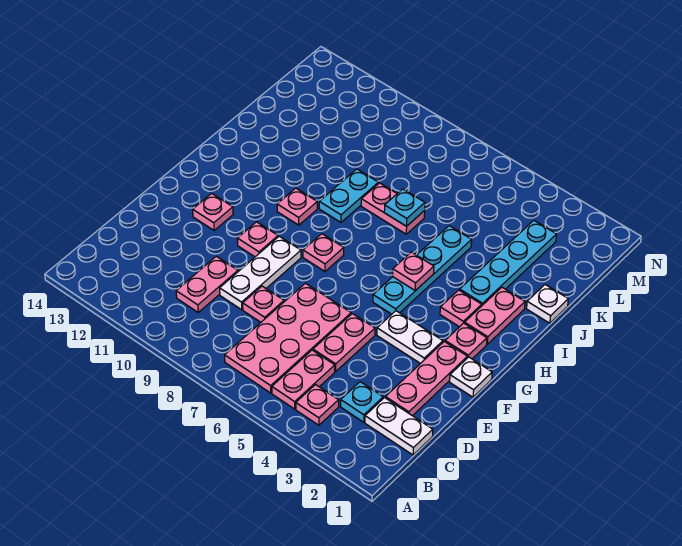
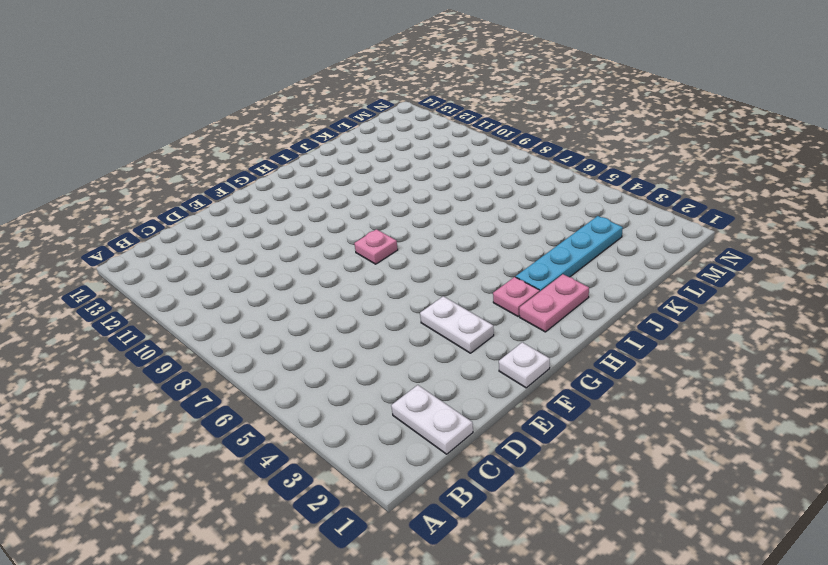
none -> pink plate B4 level 1
none -> pink plate B5:C5 level 1
none -> pink plate B6:E7 level 1

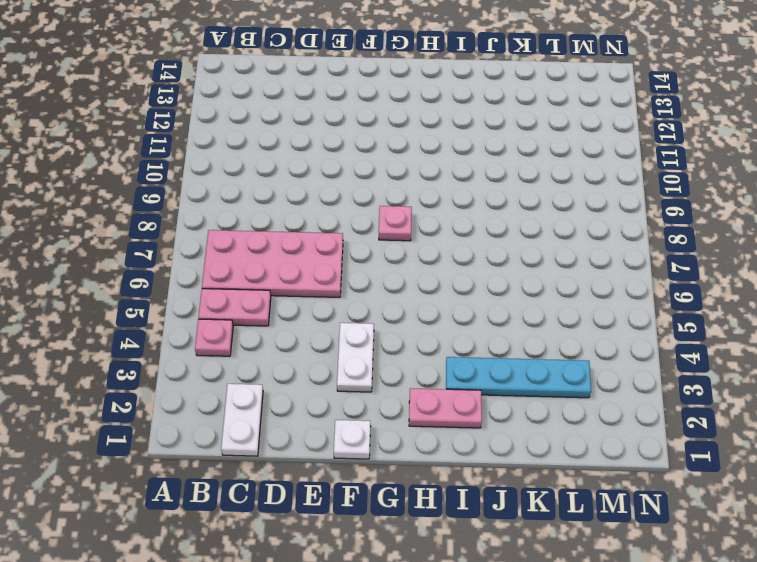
none -> cyan plate C3 level 1
none -> pink plate C10:D10 level 1
none -> pink plate D2:F2 level 1

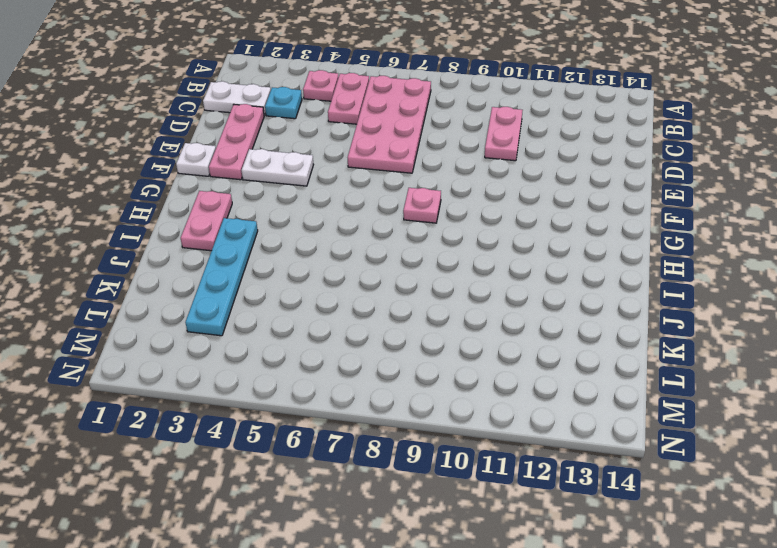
none -> pink plate D5:E5 level 1
none -> pink plate D8 level 1
none -> white plate D9:F9 level 1

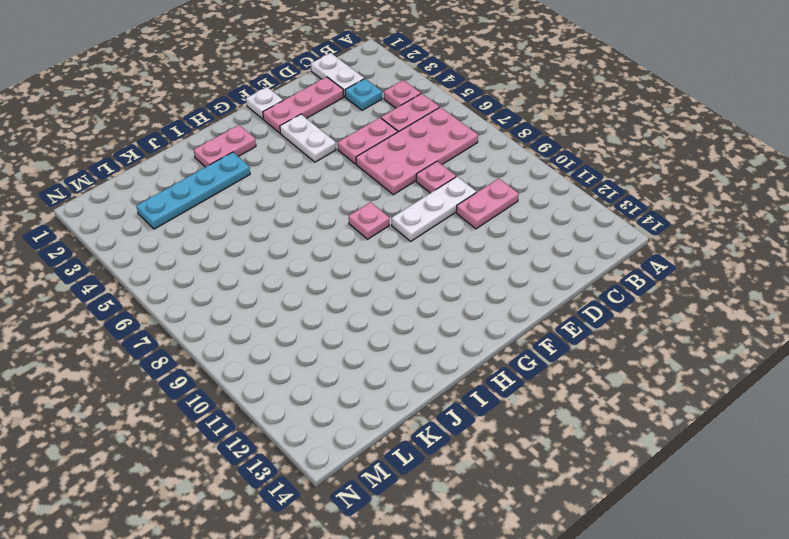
none -> pink plate F10 level 1
none -> pink plate F12 level 1
none -> pink plate G2 level 1

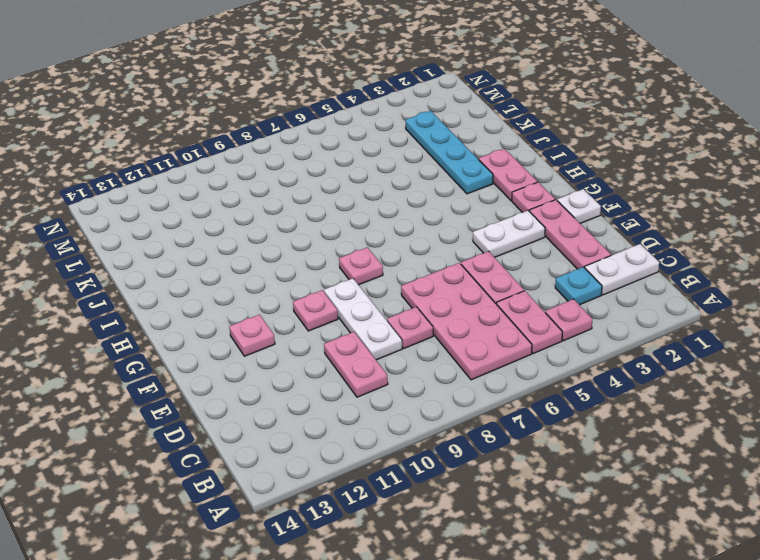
none -> cyan plate G5:J5 level 1
none -> pink plate H3 level 1
none -> pink plate H10 level 1

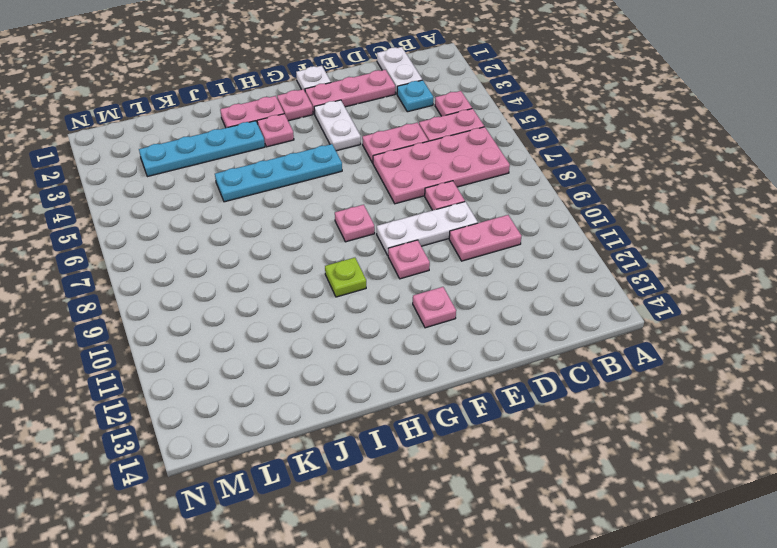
lime plate H10 level 1 -> pink plate H10 level 1
none -> cyan plate I9:J9 level 1
none -> white plate J1 level 1
none -> pink plate J7:J8 level 1

